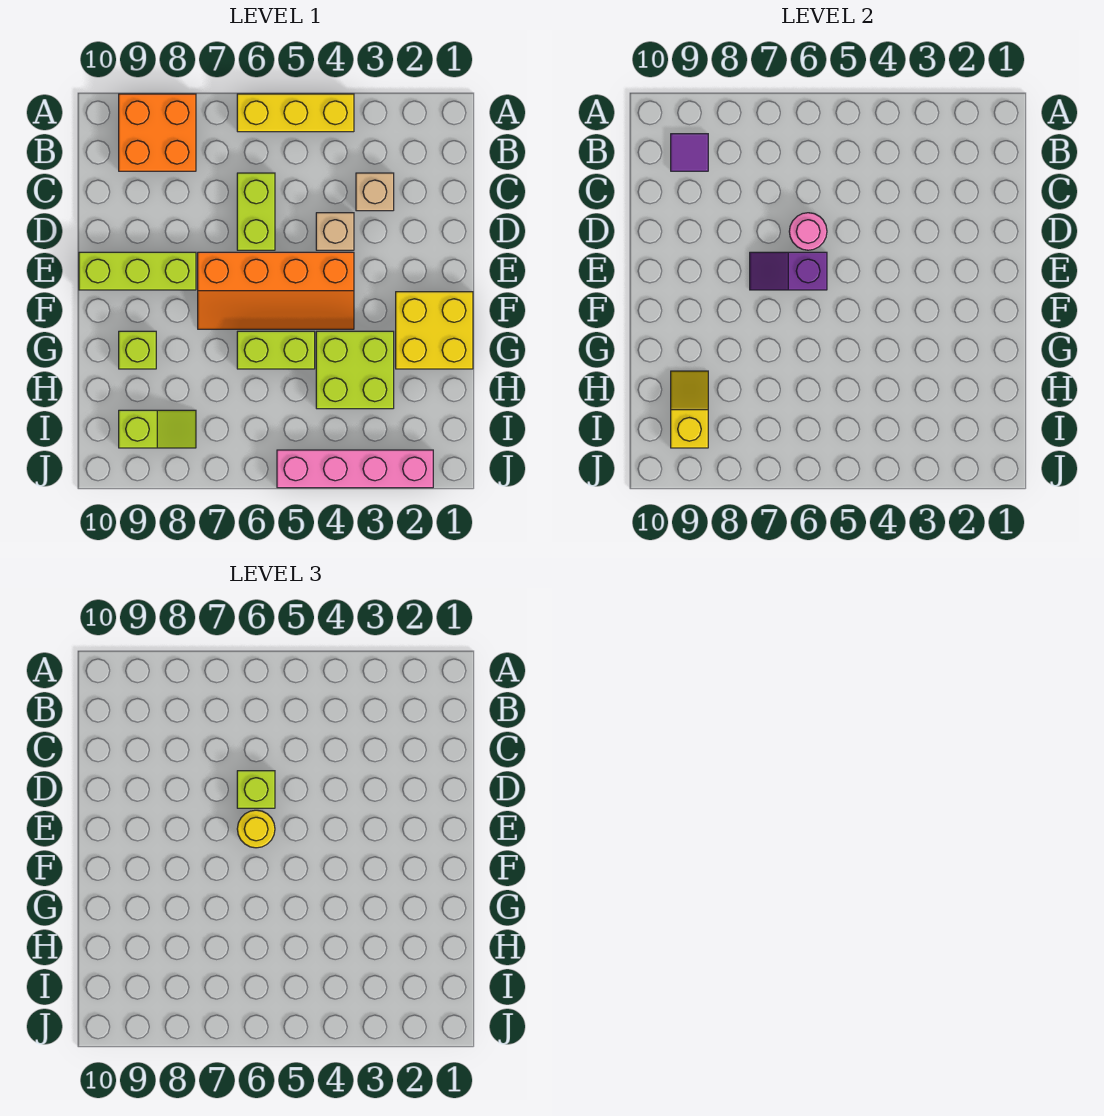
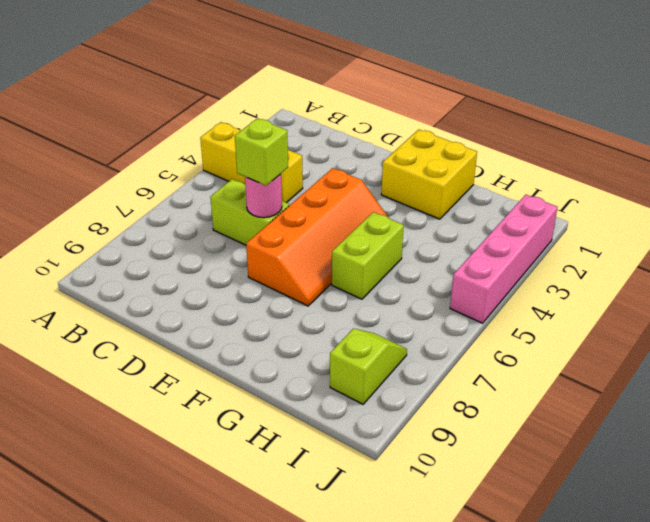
yellow brick A4:C4 level 1 -> yellow brick A4:A6 level 1
none -> orange brick A8:B9 level 1
none -> tan brick C3 level 1
none -> tan brick D4 level 1

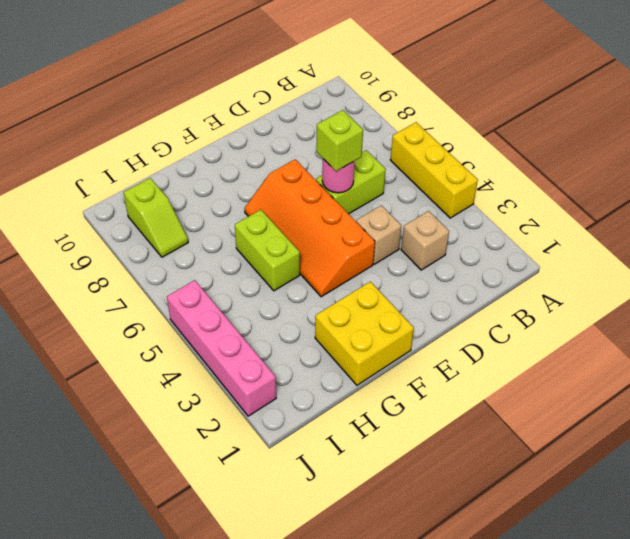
none -> orange brick A8:B9 level 1
none -> lime brick E8:E10 level 1
none -> lime brick G3:H4 level 1

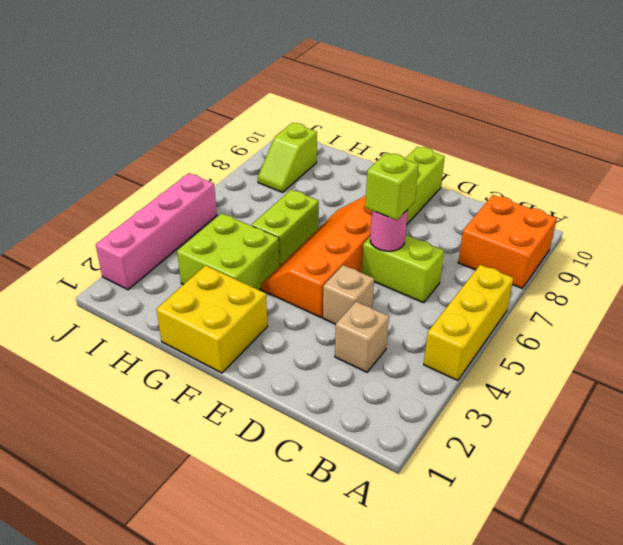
none -> lime brick G9 level 1
none -> purple tile B9 level 2
none -> purple slope E6:E7 level 2 top 6

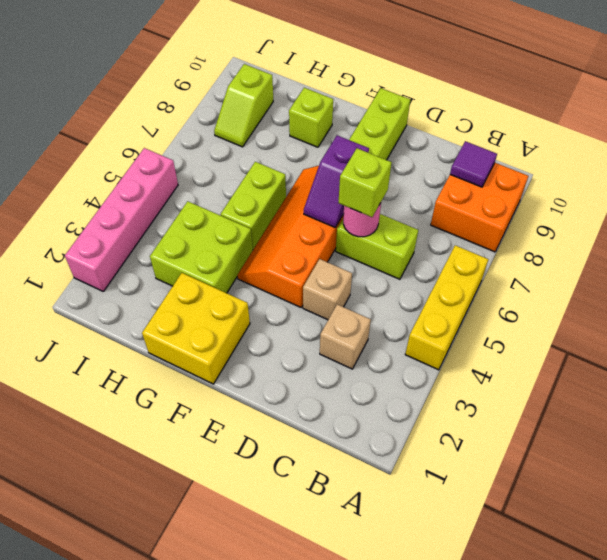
purple slope E6:E7 level 2 top 7 -> purple slope E6:E7 level 2 top 6
none -> yellow slope H9:I9 level 2 top I
none -> yellow round brick E6 level 3

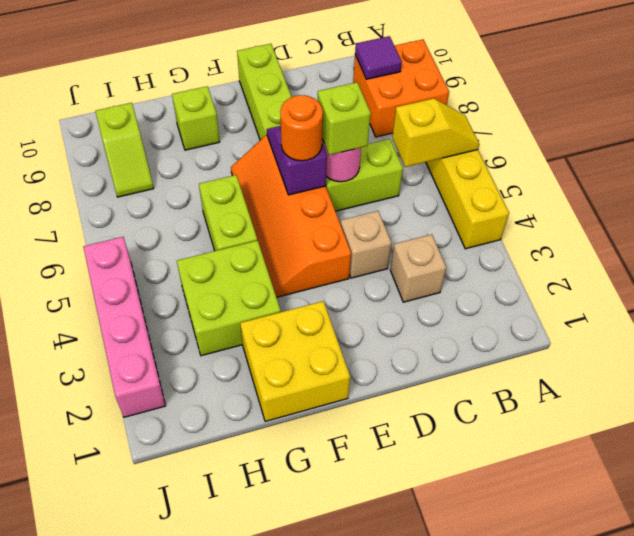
yellow slope A6:B6 level 2 top B -> yellow slope H9:I9 level 2 top I
orange round brick E6 level 3 -> yellow round brick E6 level 3

